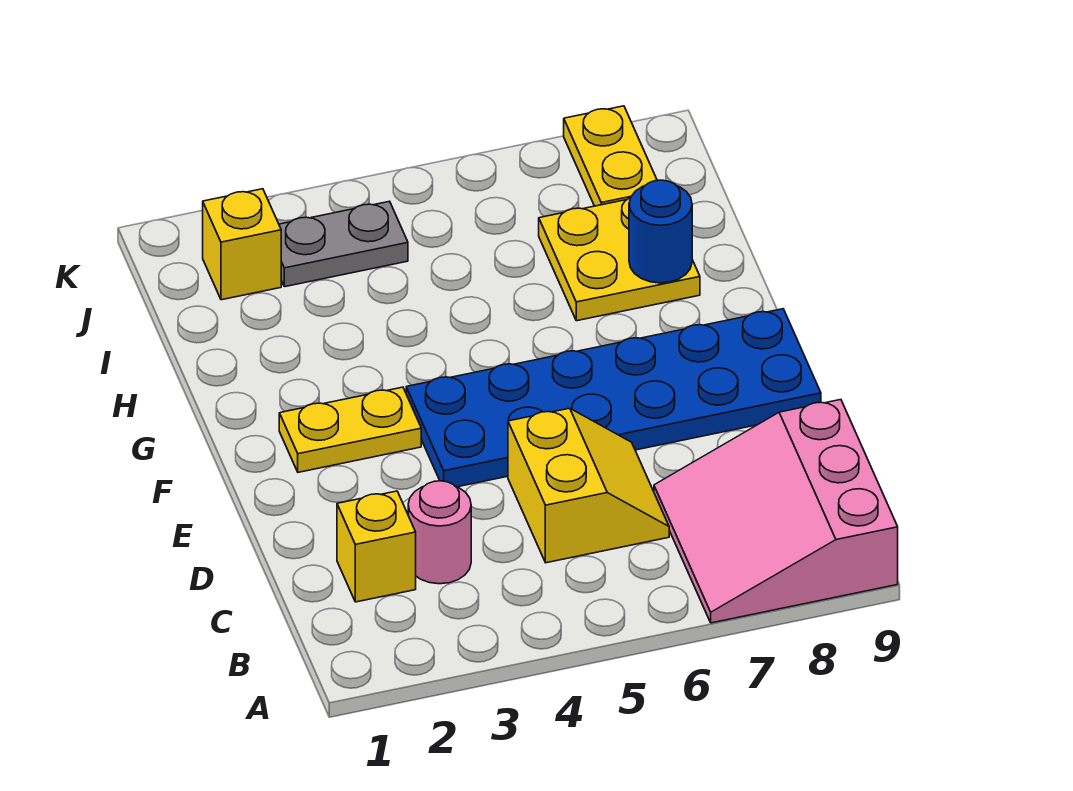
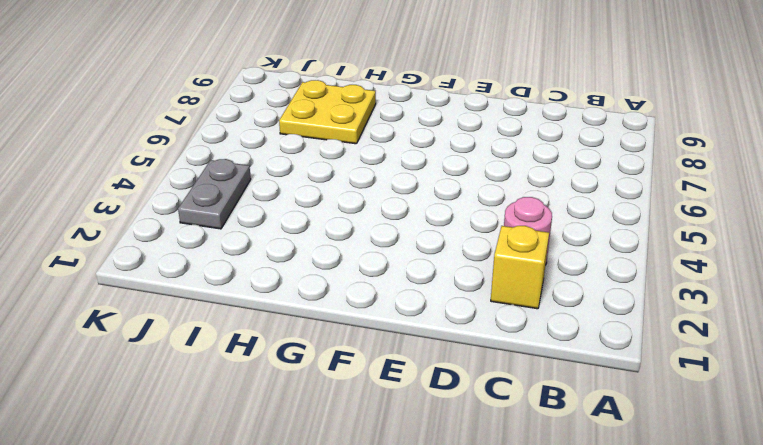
none -> pink slope A7:C9 level 1 top 9
none -> yellow slope C5:D6 level 1 top 5

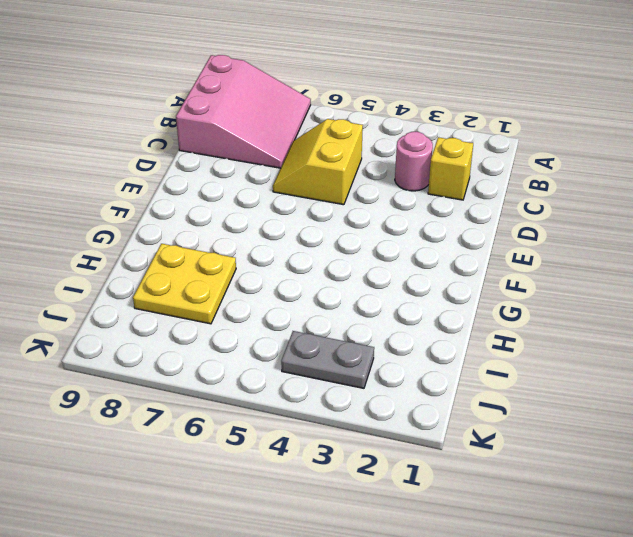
none -> blue plate E4:F9 level 1
none -> yellow plate F2:F3 level 1

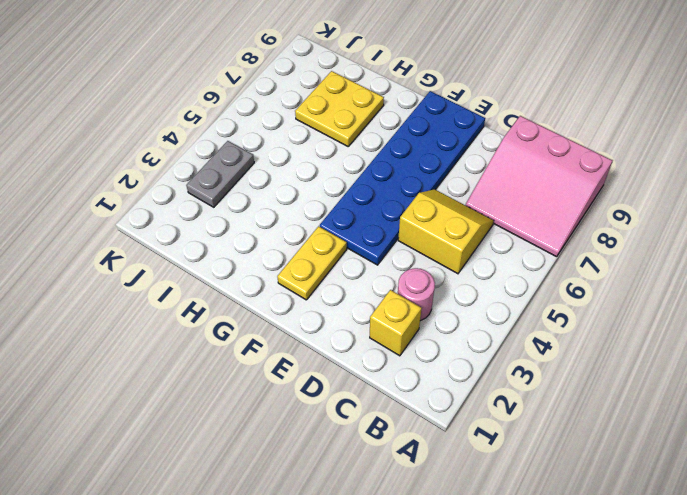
none -> yellow brick J2 level 1
none -> yellow plate J8:K8 level 1

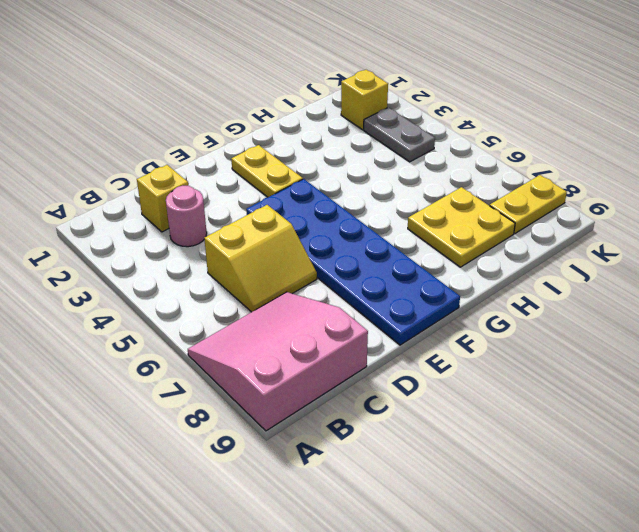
none -> blue round brick H8 level 2

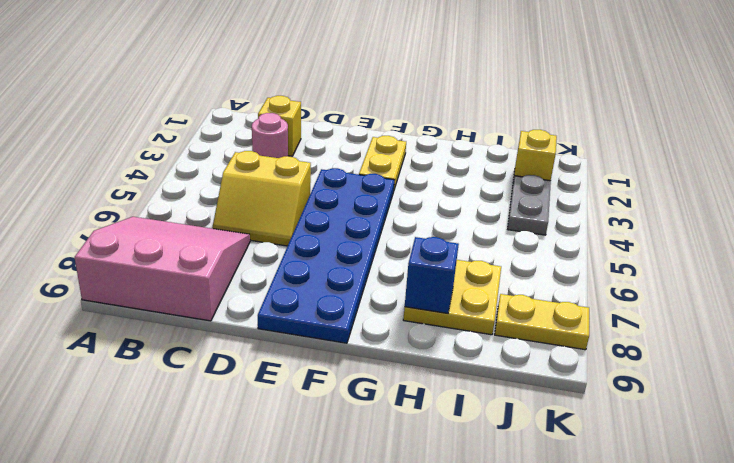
blue brick H8 level 2 -> blue round brick H8 level 2

